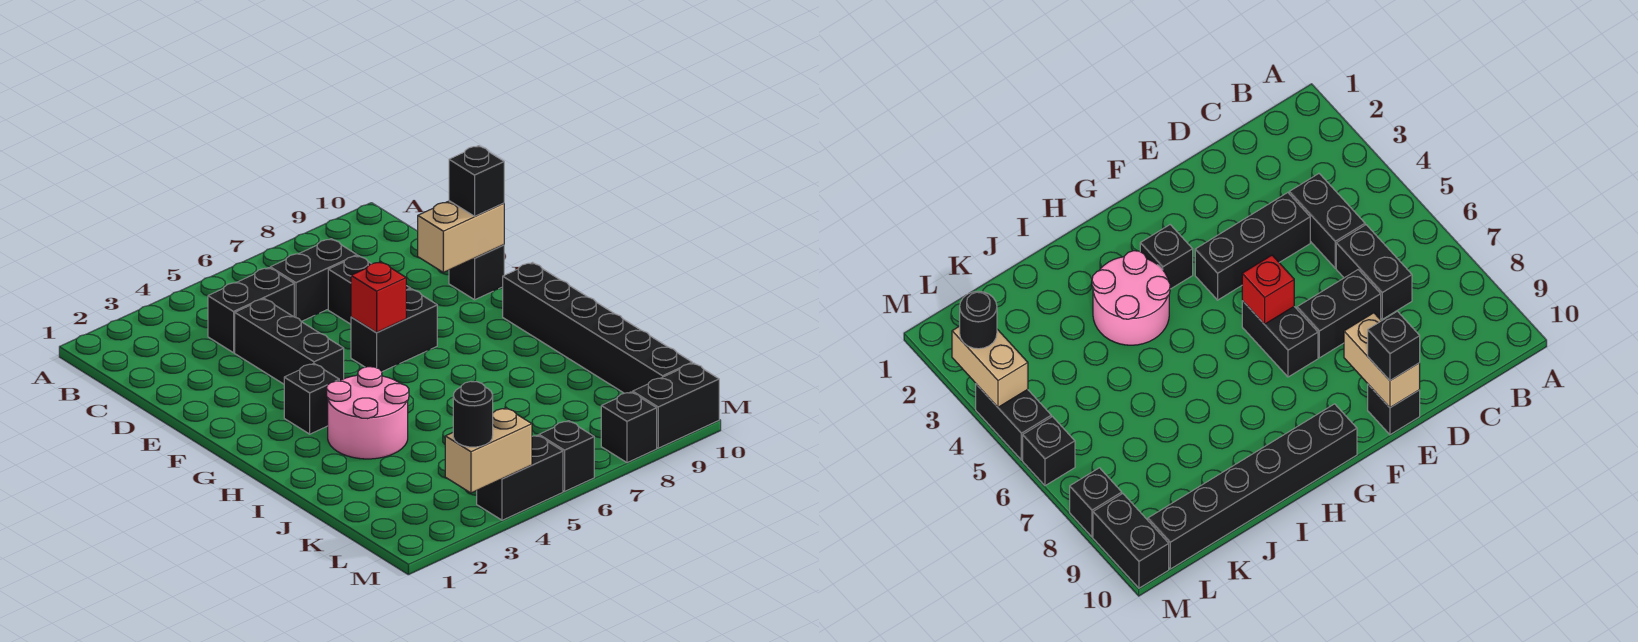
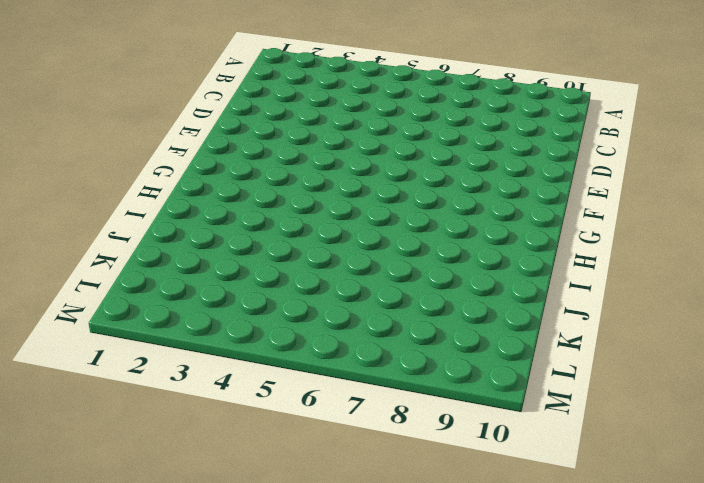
none -> black brick C4:C5 level 1
none -> black brick C6:C7 level 1
none -> black brick D4:F4 level 1

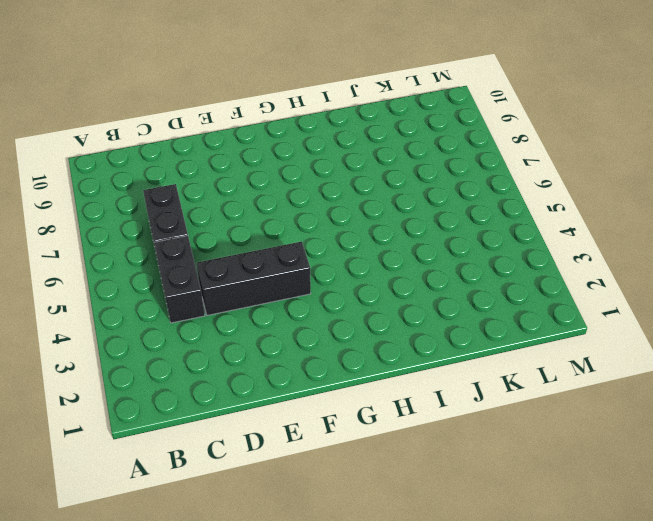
none -> black brick D7:E7 level 1
none -> black brick E10 level 1
none -> black brick F6:F7 level 1

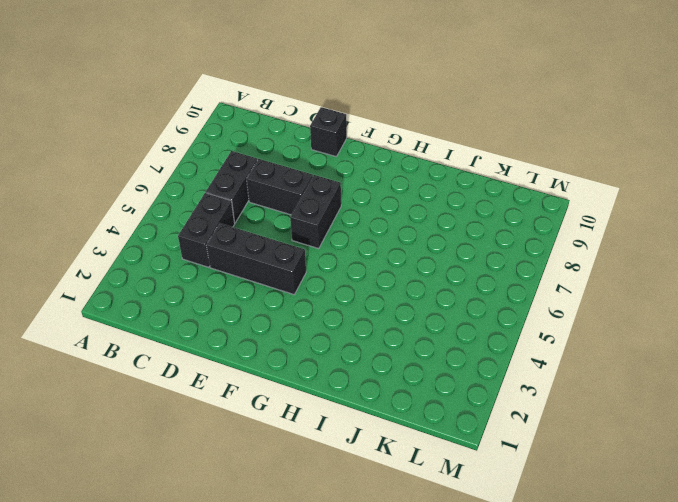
none -> black brick G3 level 1
none -> black brick G10:L10 level 1
none -> pink round brick H3:I4 level 1

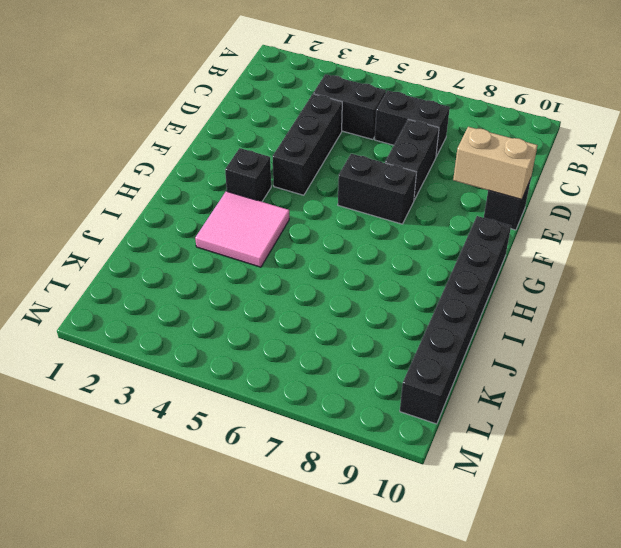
pink tile H3:I4 level 1 -> pink round brick H3:I4 level 1
none -> black brick M4:M5 level 1
none -> black brick M6 level 1
none -> black brick M8 level 1

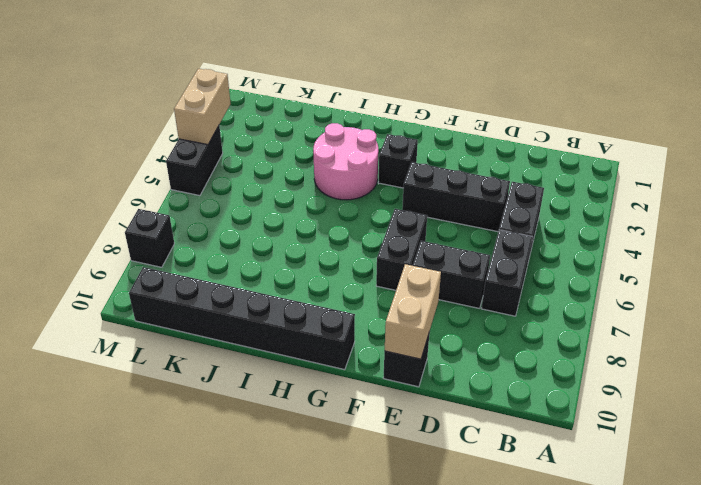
none -> black brick M6 level 1
none -> black brick M9:M10 level 1
none -> red brick F6 level 2

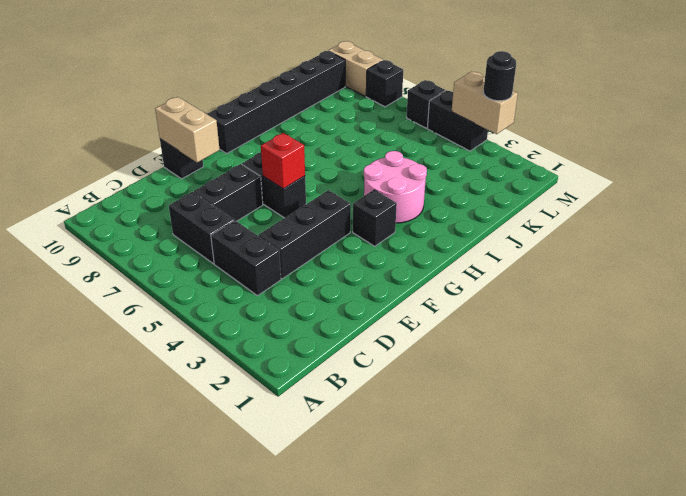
tan brick M9:M10 level 1 -> black brick M9:M10 level 1
none -> black brick E10 level 3

